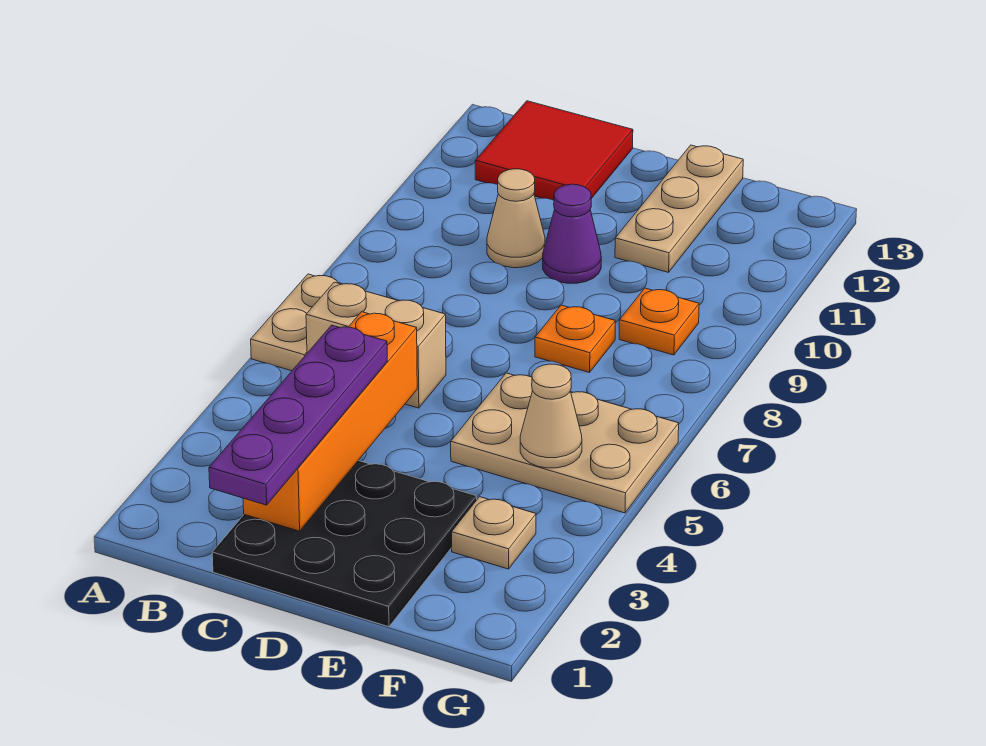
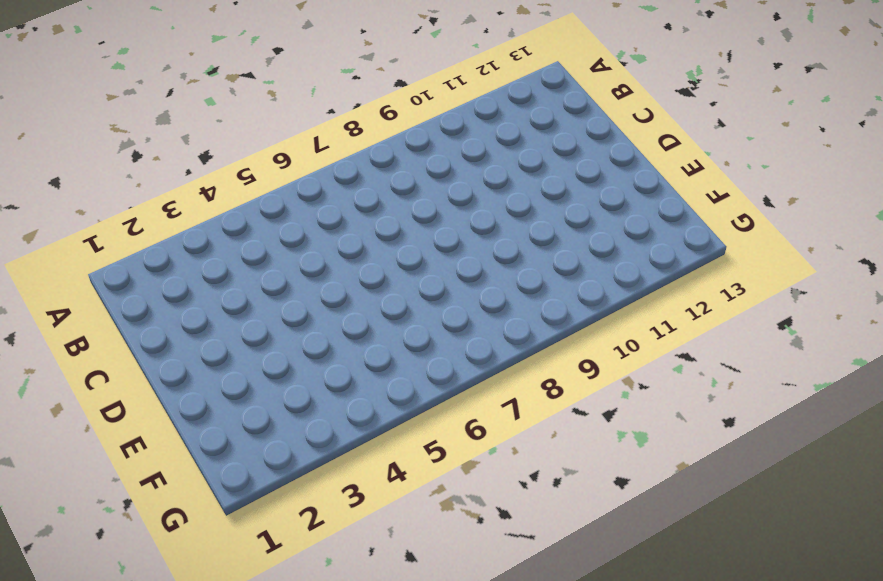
none -> tan plate A6:A7 level 1
none -> tan brick B6:C6 level 1
none -> red tile B12:C13 level 1

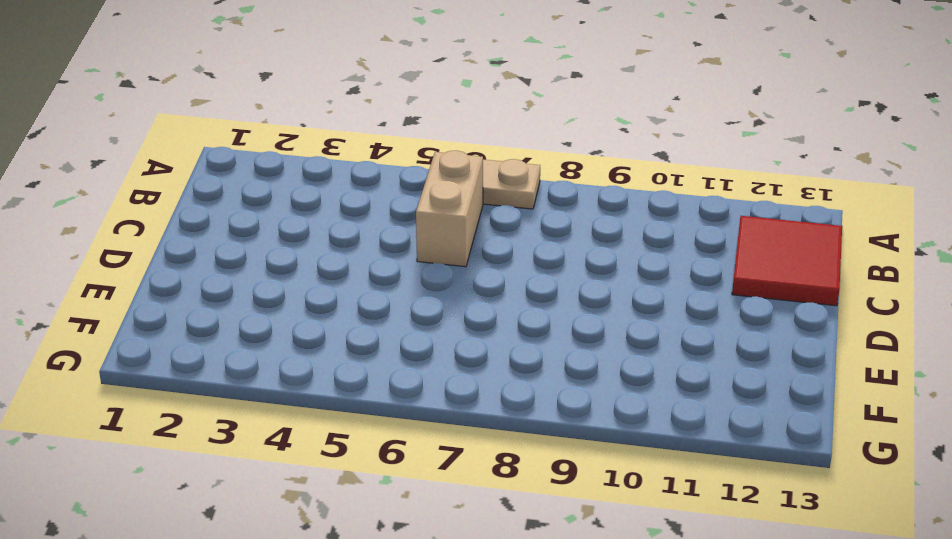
none -> black plate C1:E3 level 1
none -> tan cone C10 level 1
none -> purple cone D10 level 1

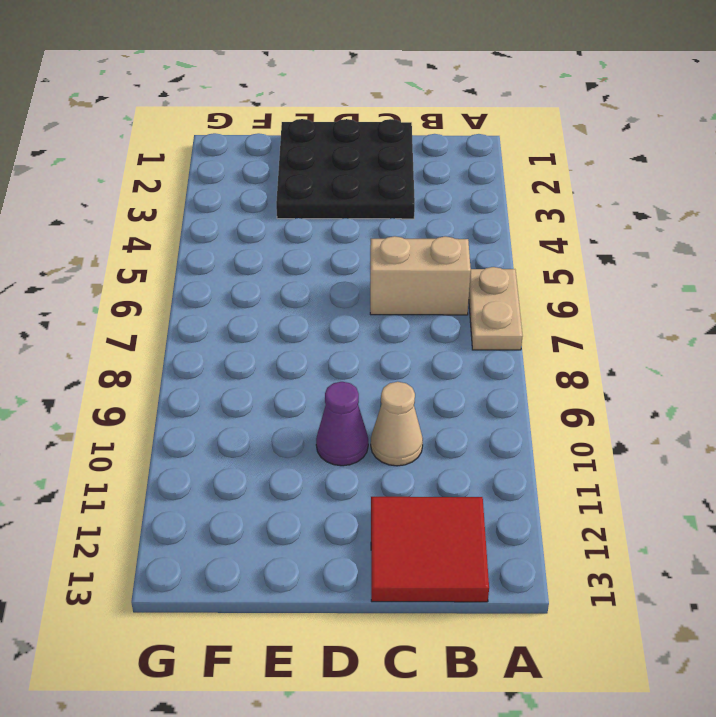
none -> tan plate E5:G6 level 1
none -> orange plate E8 level 1
none -> tan plate E11:E13 level 1

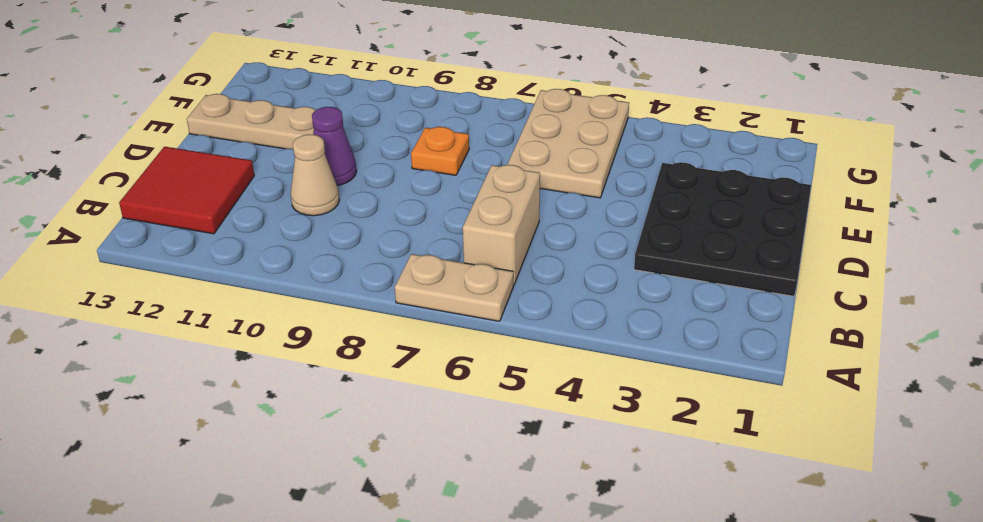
none -> tan plate F3 level 1
none -> orange plate F9 level 1
none -> orange brick C2:C5 level 2

